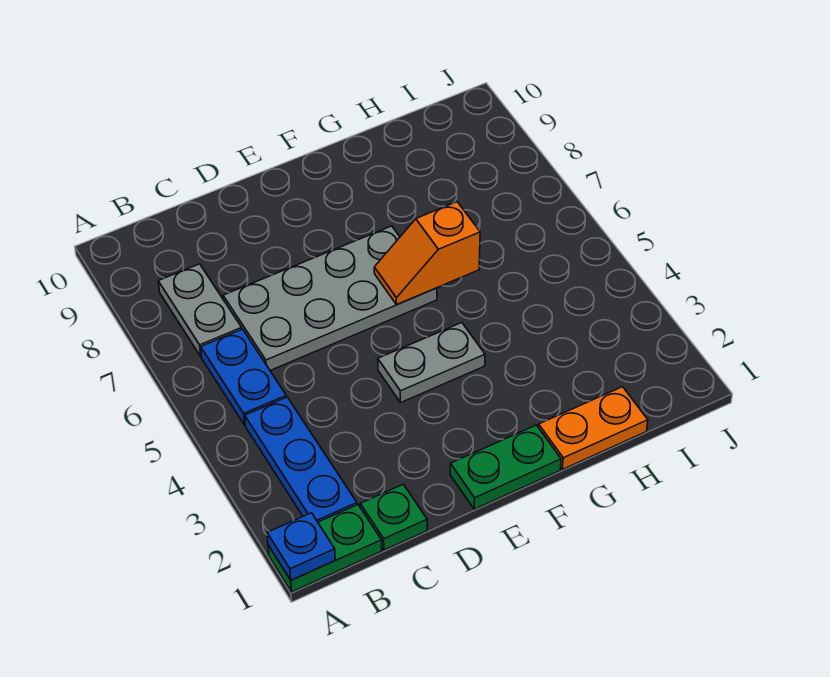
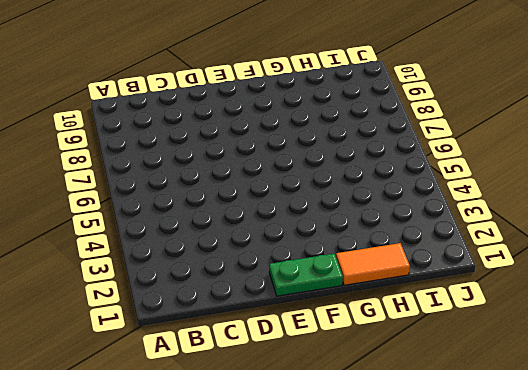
orange tile G1:H1 level 1 -> orange plate G1:H1 level 1
none -> green plate A1:B1 level 1
none -> blue plate B2:B4 level 1

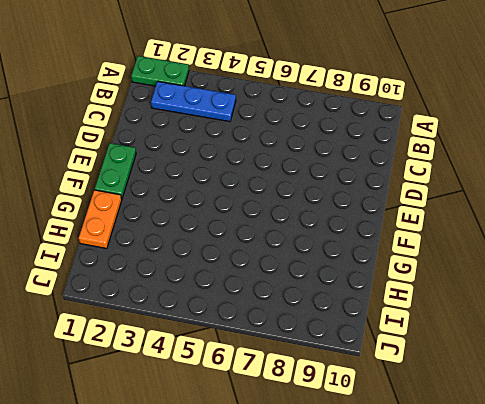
green plate A1:A2 level 1 -> green plate A1:B1 level 1
none -> blue plate B5:B6 level 1
none -> grey plate B7:B8 level 1

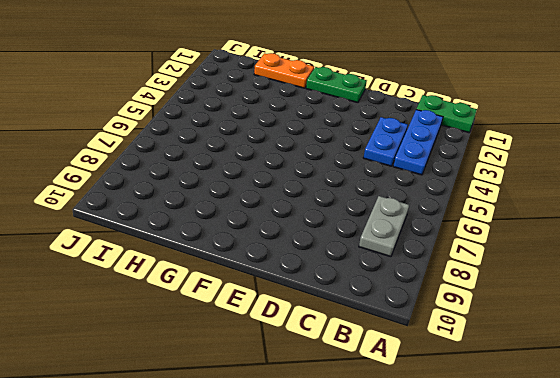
blue plate C3:C4 level 1 -> blue plate B5:B6 level 1
none -> green plate C1 level 1
none -> grey plate C6:F7 level 1

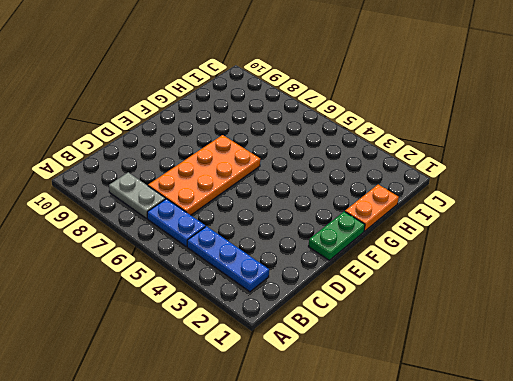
orange plate C6:F7 level 1 -> grey plate C6:F7 level 1
none -> green plate A1:B1 level 1
none -> green plate C1 level 1

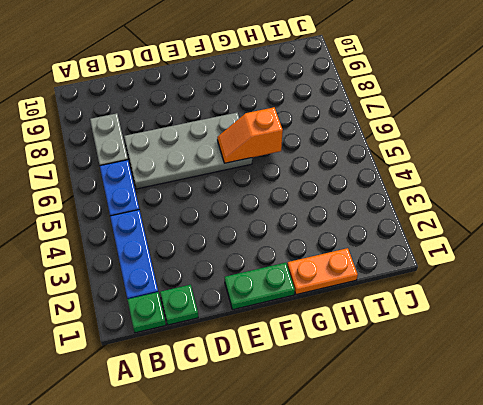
green plate B1 level 1 -> green plate A1:B1 level 1
none -> grey plate E4:F4 level 1
none -> blue plate A1 level 2

